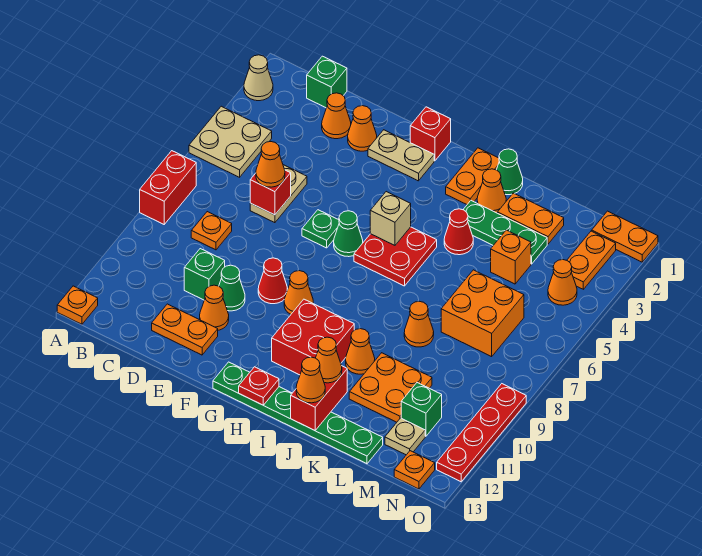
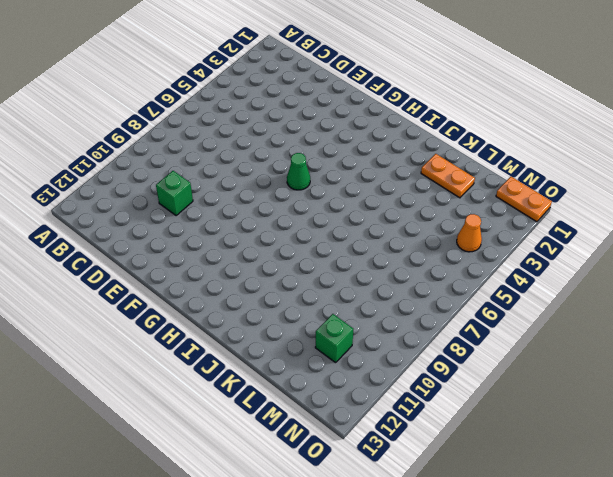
none -> tan cone A2 level 1
none -> tan plate A4:B5 level 1
none -> red brick A7:A8 level 1
none -> orange plate A13 level 1

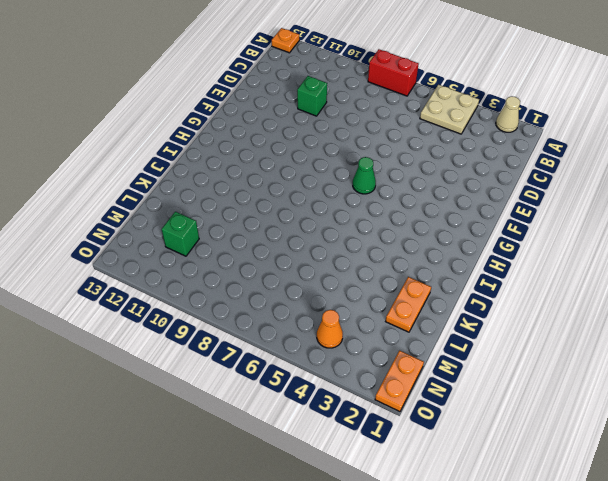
none -> green brick C1 level 1
none -> orange plate C8 level 1
none -> orange cone D2 level 1
none -> tan plate D5:D6 level 1

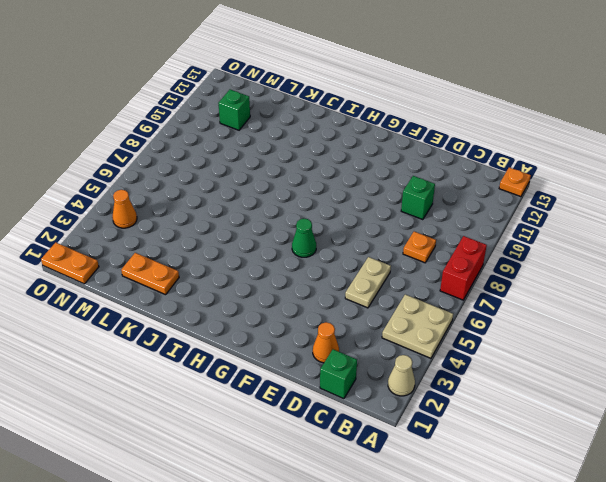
none -> orange plate D12:E12 level 1
none -> orange cone E2 level 1
none -> green cone E10 level 1
none -> orange cone E11 level 1

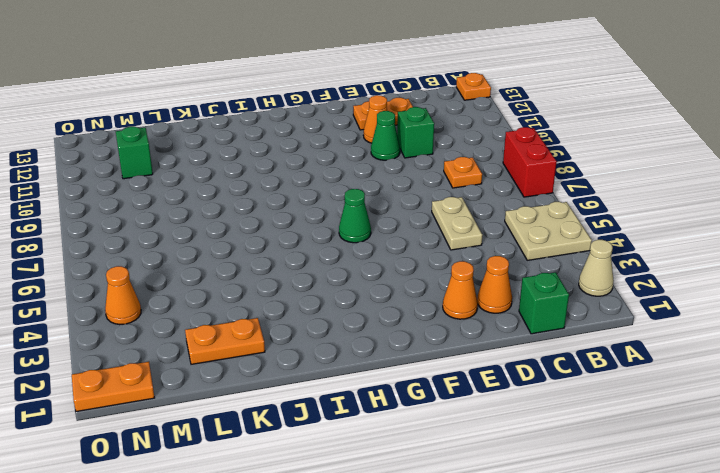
none -> tan plate F2:G2 level 1
none -> green plate F6 level 1
none -> red cone F9 level 1
none -> red brick G1 level 1

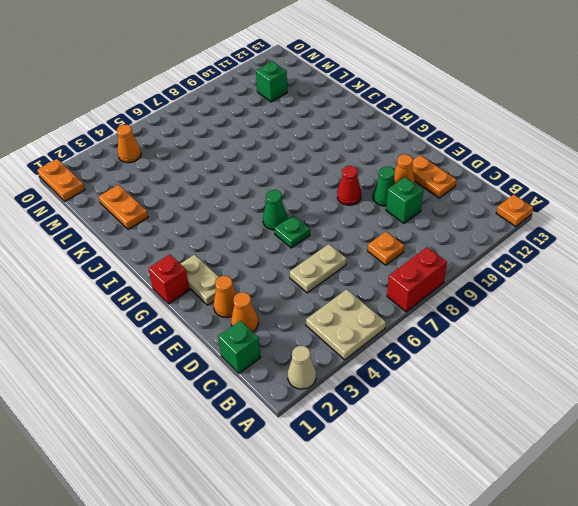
none -> orange cone G9 level 1
none -> green plate G13:L13 level 1
none -> red plate H5:I6 level 1
none -> red brick H10:I11 level 1

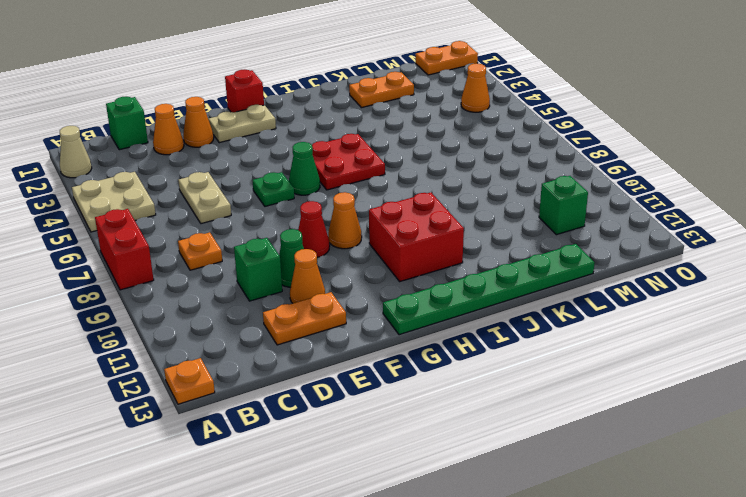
none -> orange plate I1:I2 level 1
none -> green cone J1 level 1
none -> orange cone J2 level 1
none -> green plate J3:L3 level 1

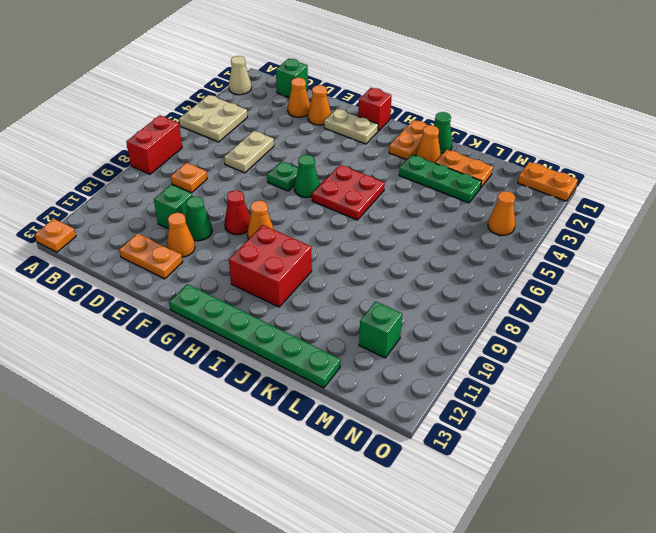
none -> red cone J4 level 1
none -> orange cone J10 level 1
none -> orange cone K8 level 1
none -> orange plate K10:L11 level 1

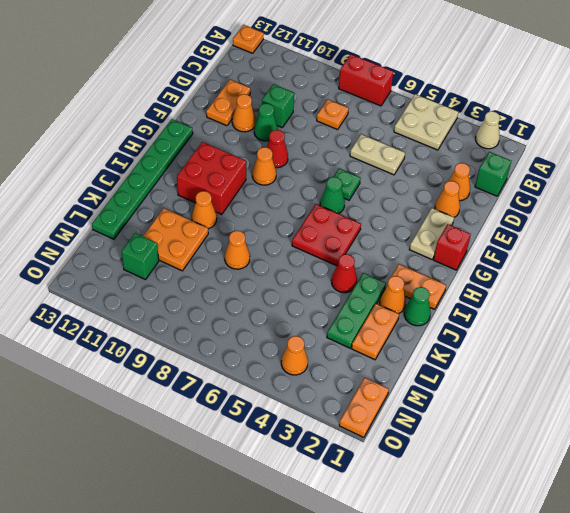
none -> orange brick L4 level 1
none -> orange brick L6:M7 level 1
none -> tan plate M12 level 1
none -> orange plate N2:N3 level 1

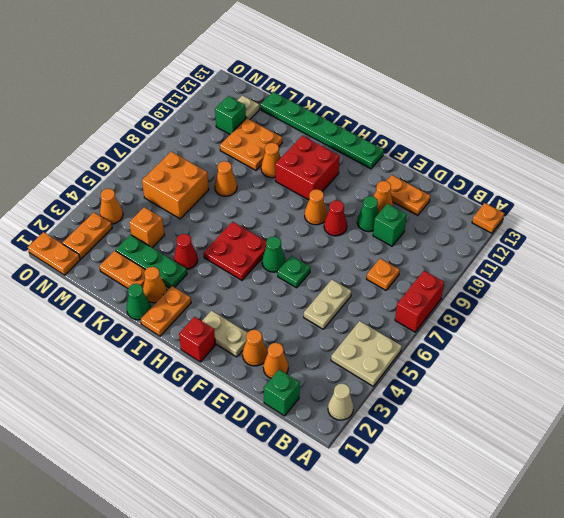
none -> orange plate N13 level 1
none -> red plate O9:O12 level 1
none -> red brick D6 level 2
none -> tan brick H5 level 2

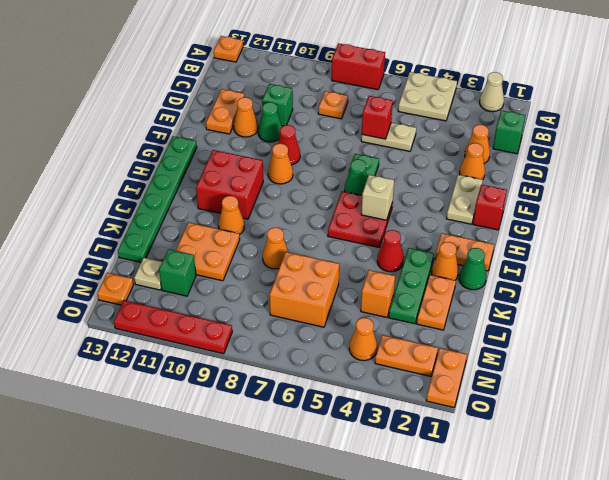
none -> red plate H13 level 2
none -> red brick J12:J13 level 2
none -> orange cone D6 level 3
none -> orange cone J12 level 3

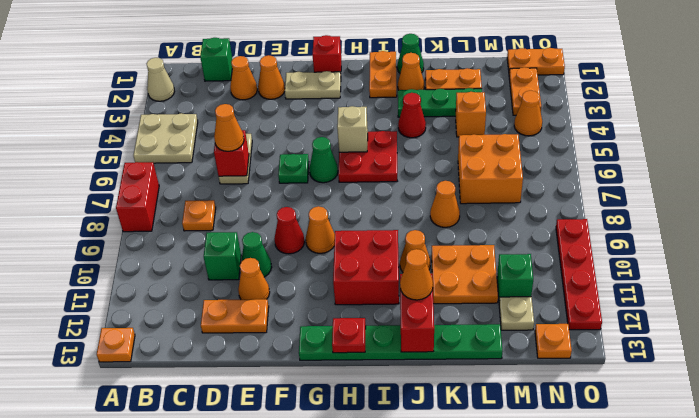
none -> orange cone J13 level 3

